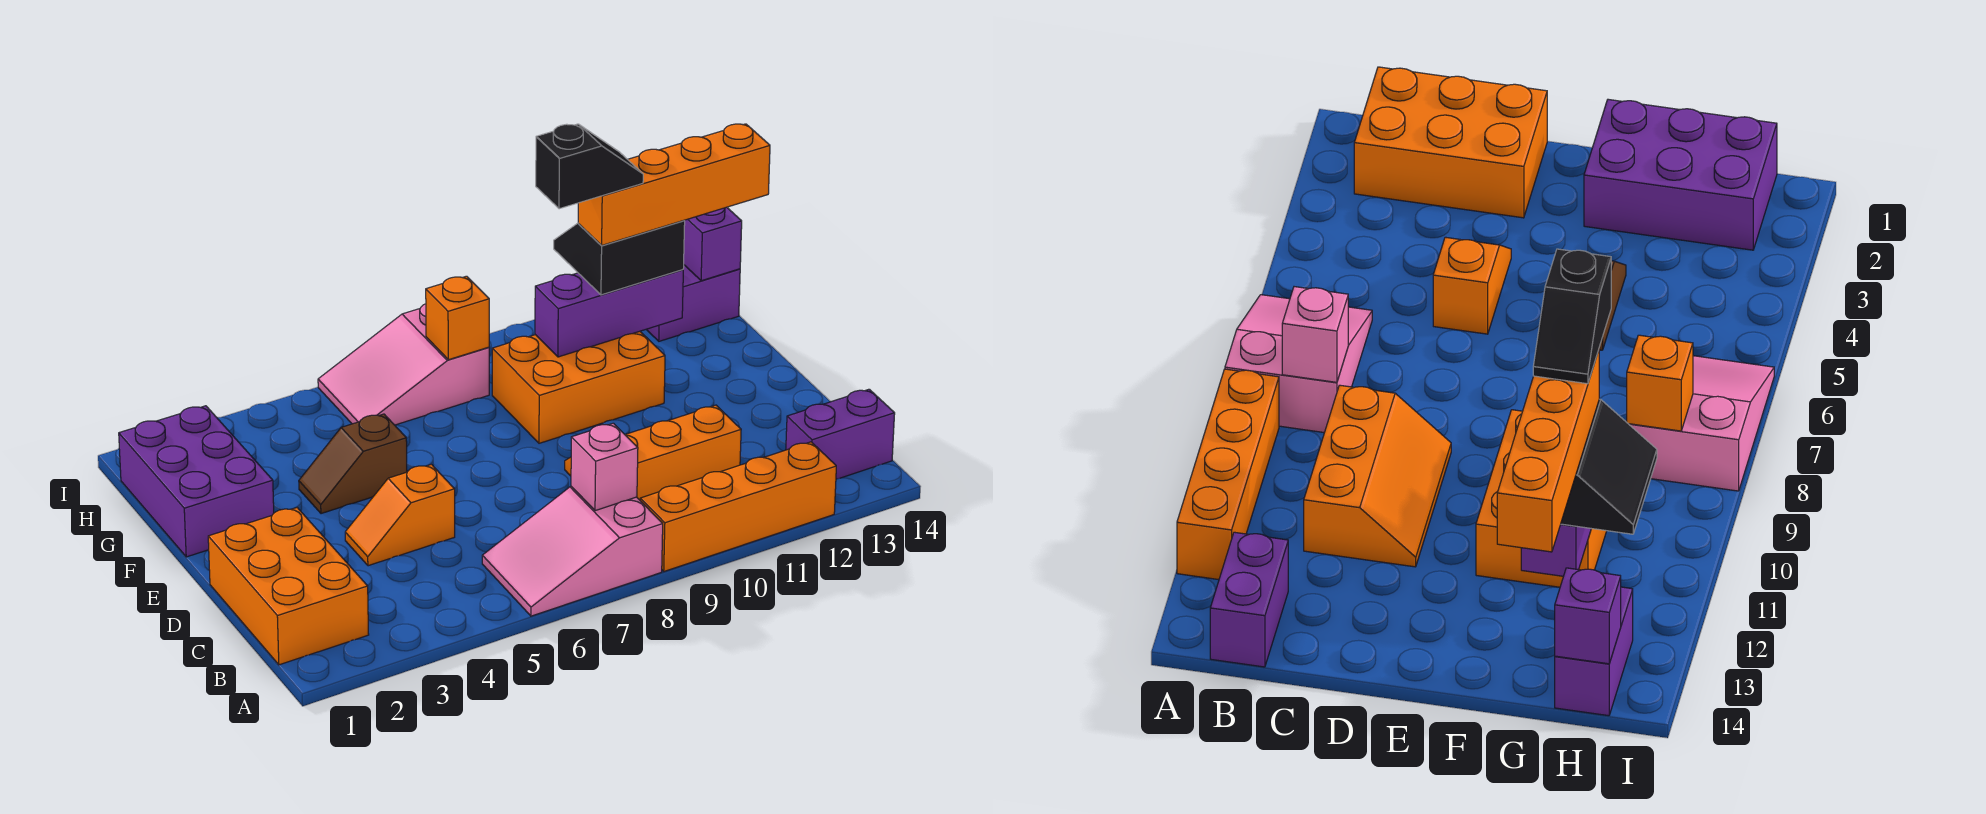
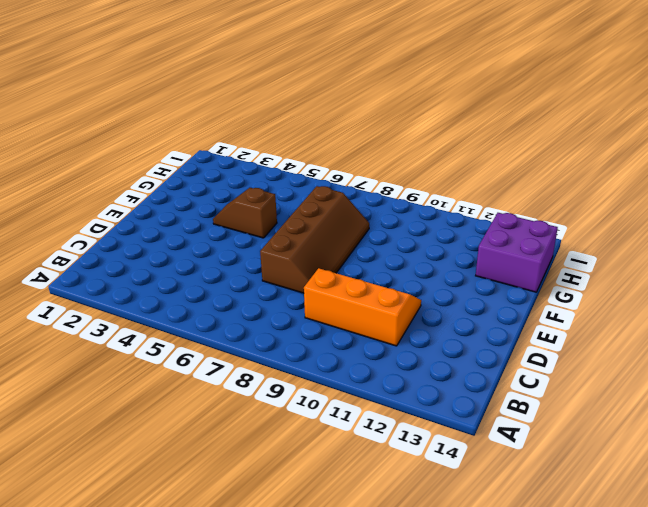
brown slope D7:G8 level 1 top 7 -> none
purple brick G13:H14 level 1 -> purple brick H13:H14 level 1
none -> pink slope A6:B8 level 1 top 8
none -> orange brick A9:A12 level 1
none -> orange brick B1:D2 level 1

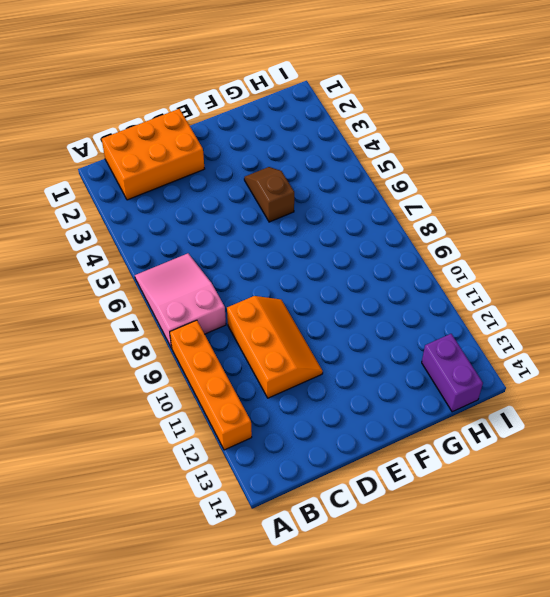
none -> purple brick B13:B14 level 1
none -> orange slope D4:D5 level 1 top 5
none -> purple brick F1:H2 level 1

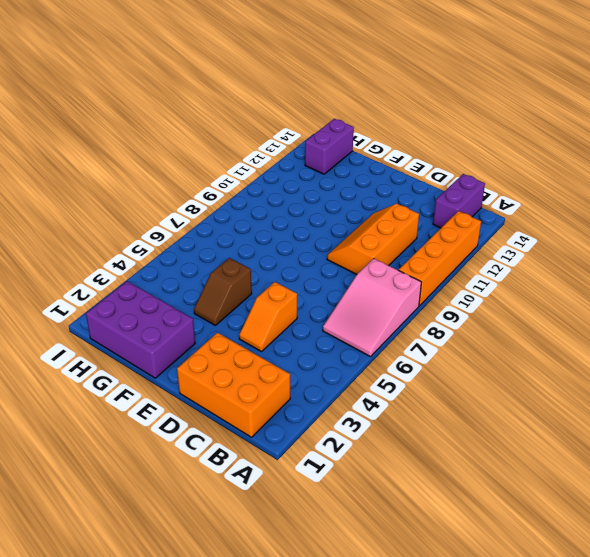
none -> orange brick F9:G11 level 1
none -> pink slope H6:I8 level 1 top 8
none -> pink brick B8 level 2

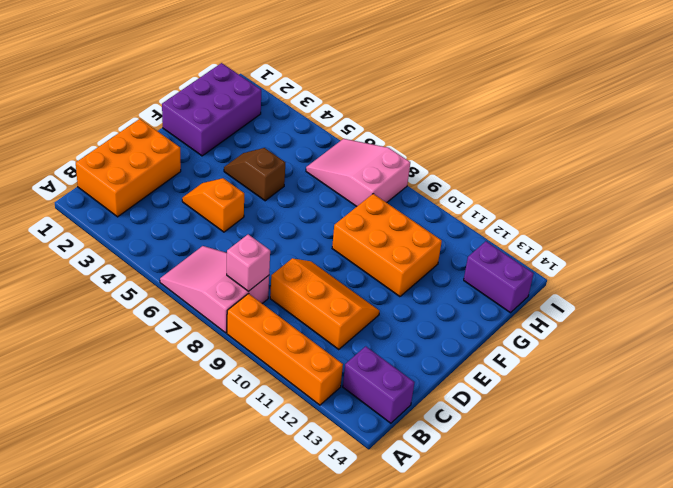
none -> purple brick G10:G12 level 2
none -> orange brick H8 level 2
none -> purple brick H14 level 2

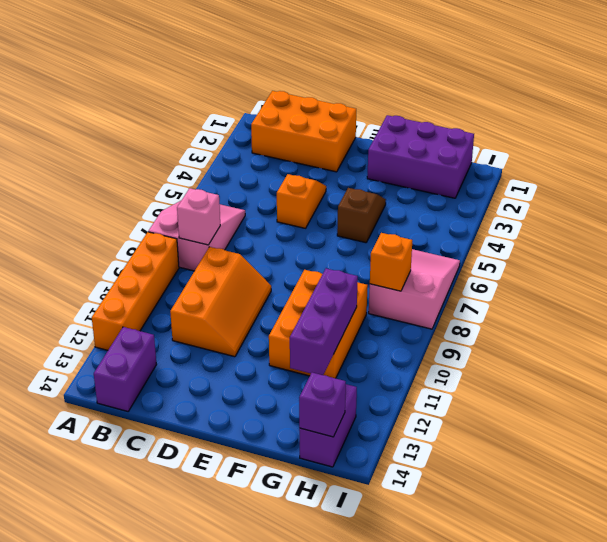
none -> black slope G11:H12 level 3 top G
none -> orange brick G11:G14 level 4
none -> black slope G10:G11 level 5 top 10

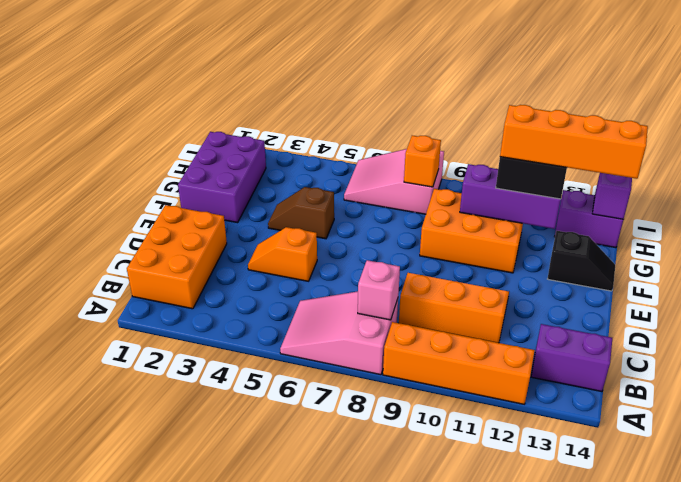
black slope F13:F14 level 1 top 13 -> black slope G10:G11 level 5 top 10

